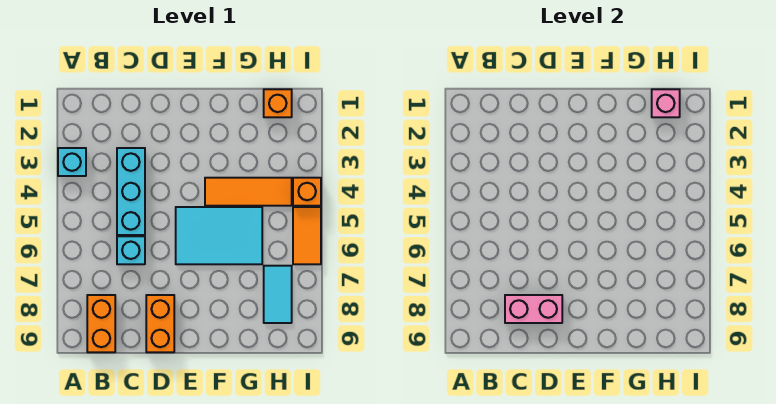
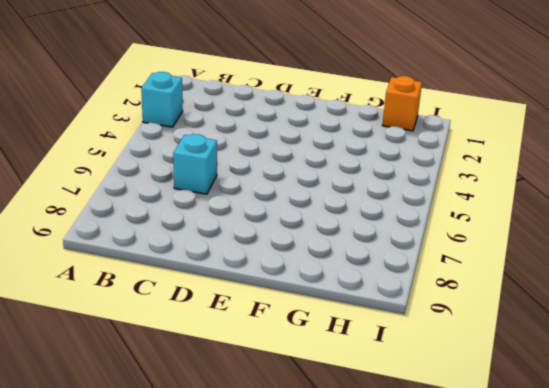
none -> orange brick B8:B9 level 1
none -> cyan brick C3:C5 level 1
none -> orange brick D8:D9 level 1

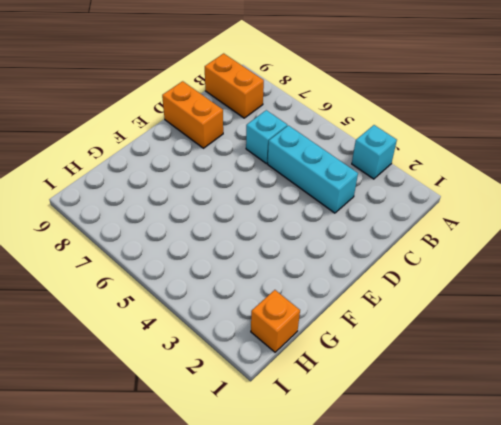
none -> cyan tile E5:G6 level 1
none -> orange tile F4:H4 level 1
none -> cyan tile H7:H8 level 1

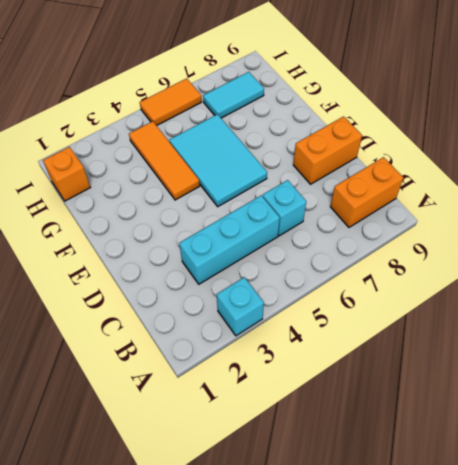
none -> orange brick I4 level 1
none -> pink brick C8:D8 level 2
none -> pink brick H1 level 2

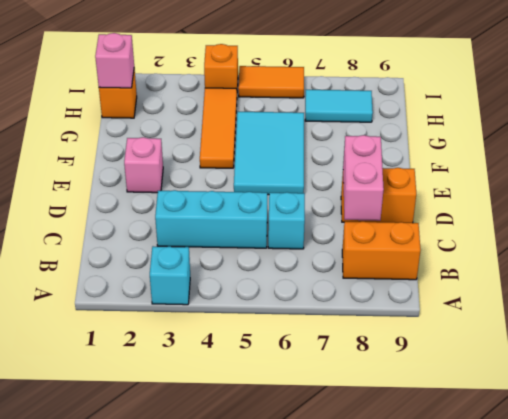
pink brick E2 level 1 -> none

